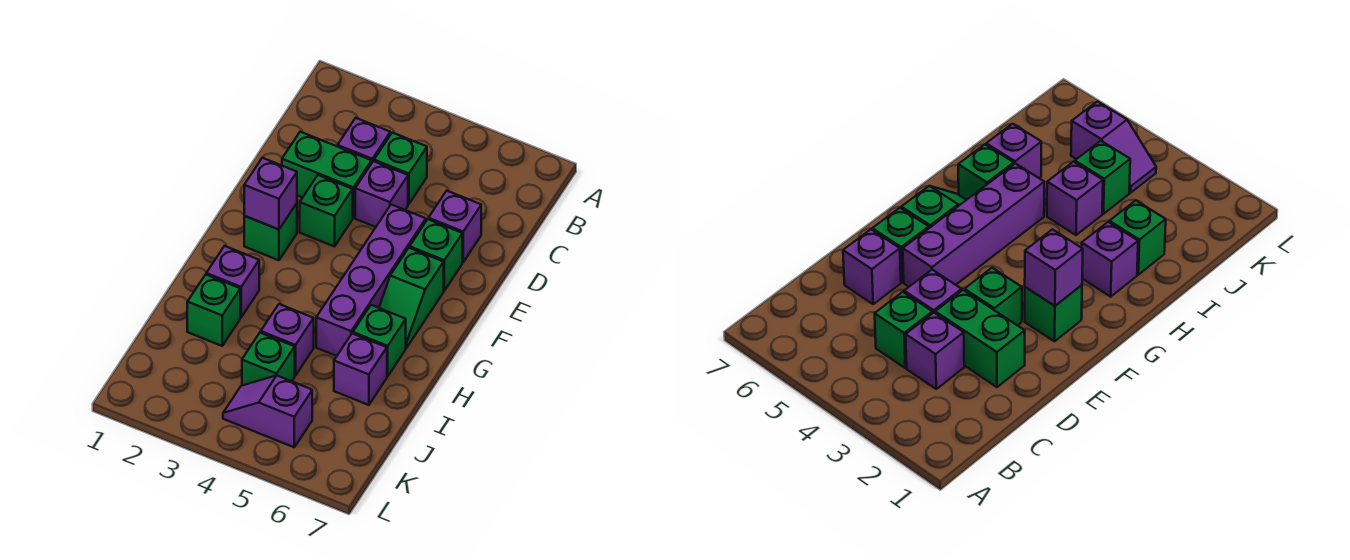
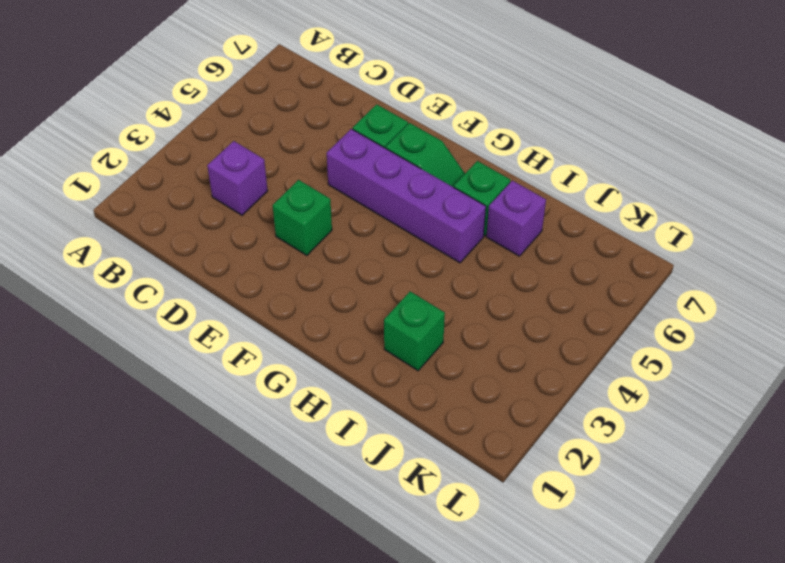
none -> green brick C4 level 1
none -> green brick D2:D3 level 1
none -> purple brick D4 level 1

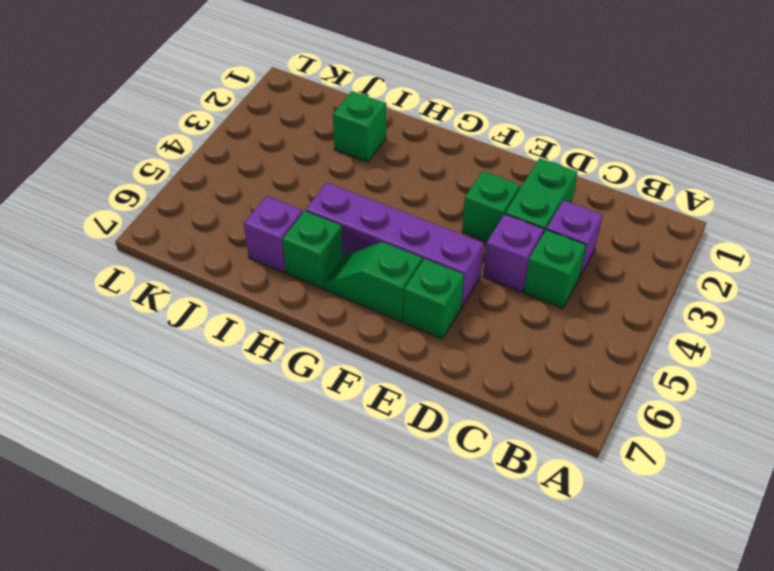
none -> purple brick D6 level 1
none -> green brick F2 level 1
none -> purple brick H2 level 1

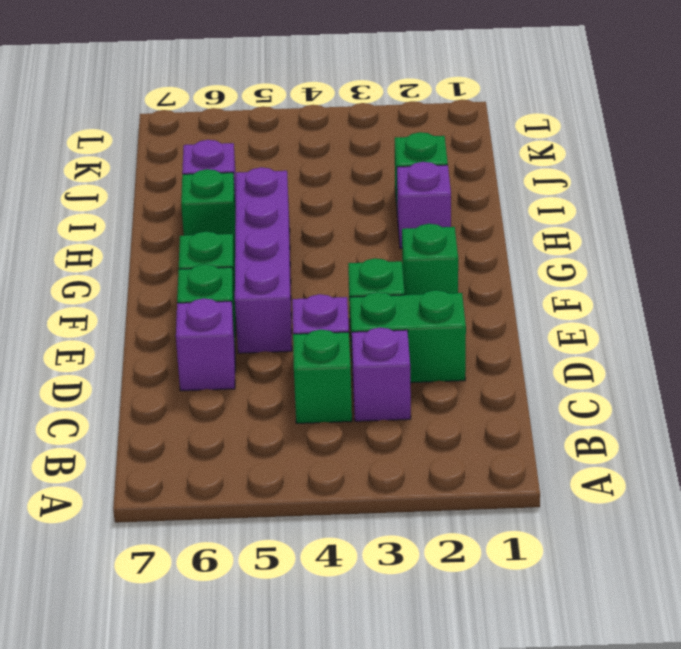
none -> purple brick I4 level 1
none -> green brick J4 level 1
none -> purple slope K4:K5 level 1 top 5

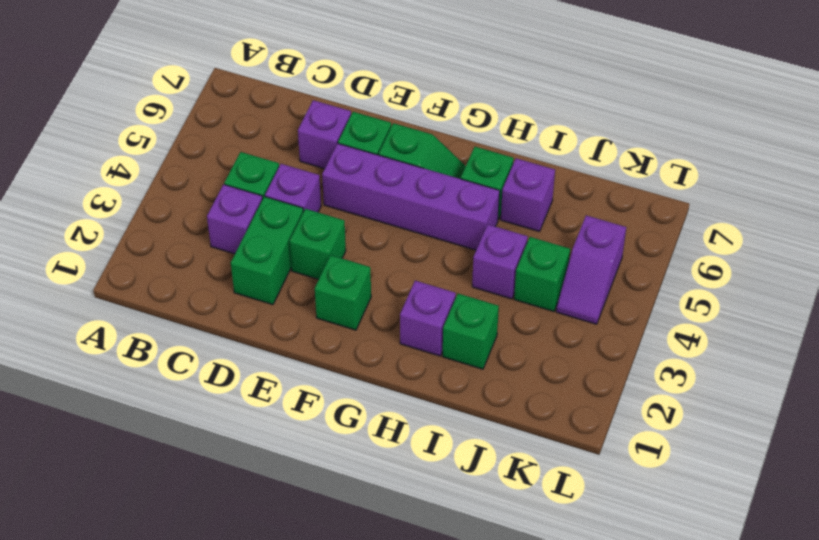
none -> purple brick F2 level 2

